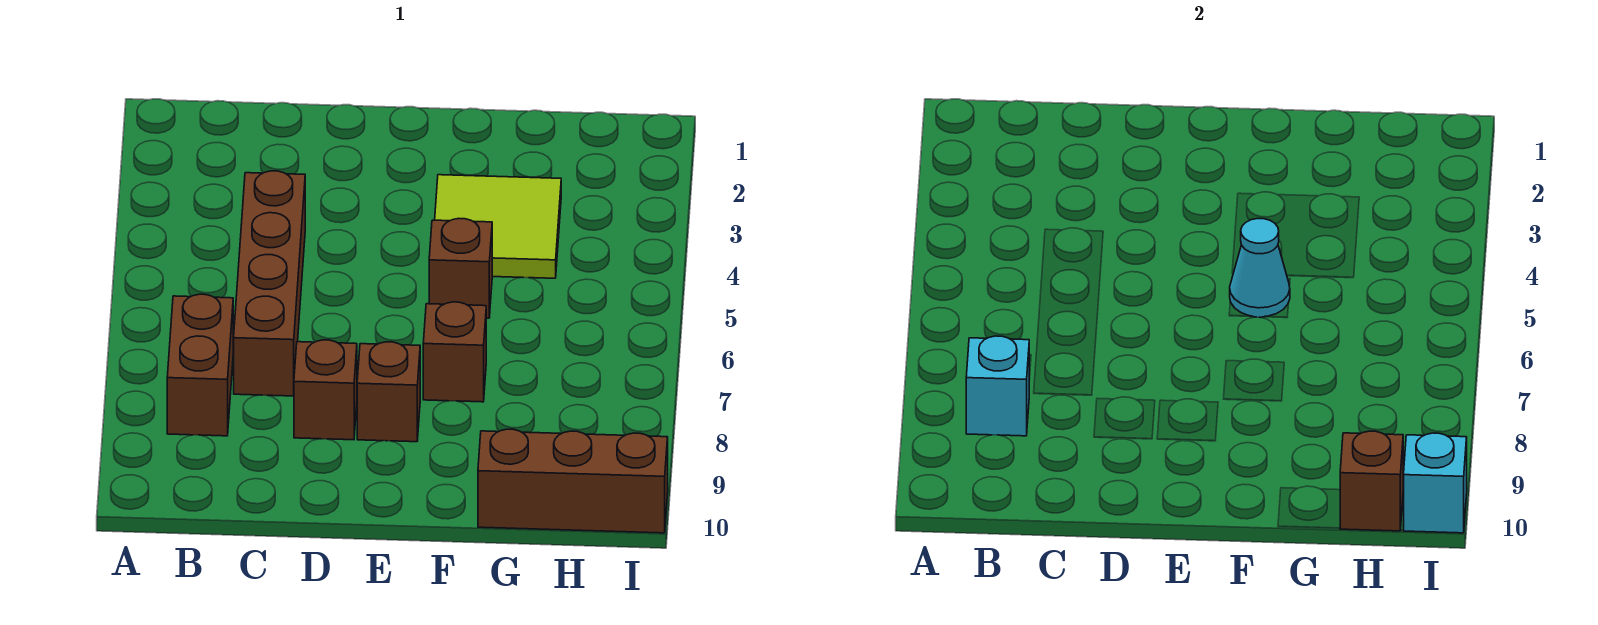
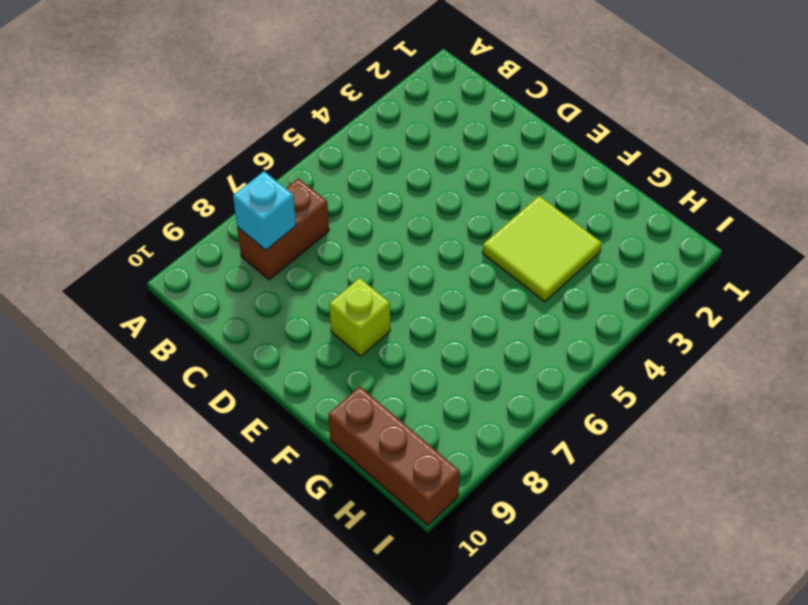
lime brick E8 level 1 -> brown brick E8 level 1
none -> brown brick C4:C7 level 1
none -> brown brick D8 level 1
none -> brown brick F5 level 1

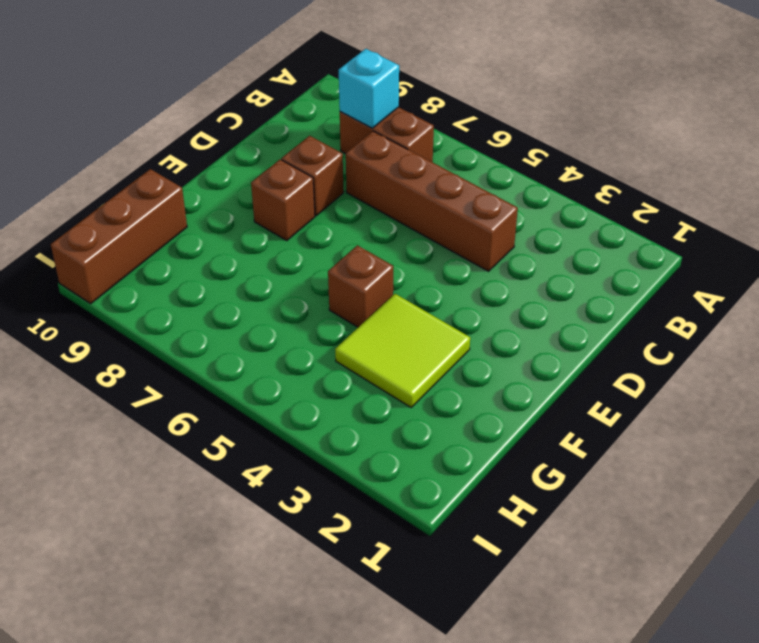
none -> brown brick F7 level 1
none -> cyan cone F5 level 2
none -> brown brick H10 level 2

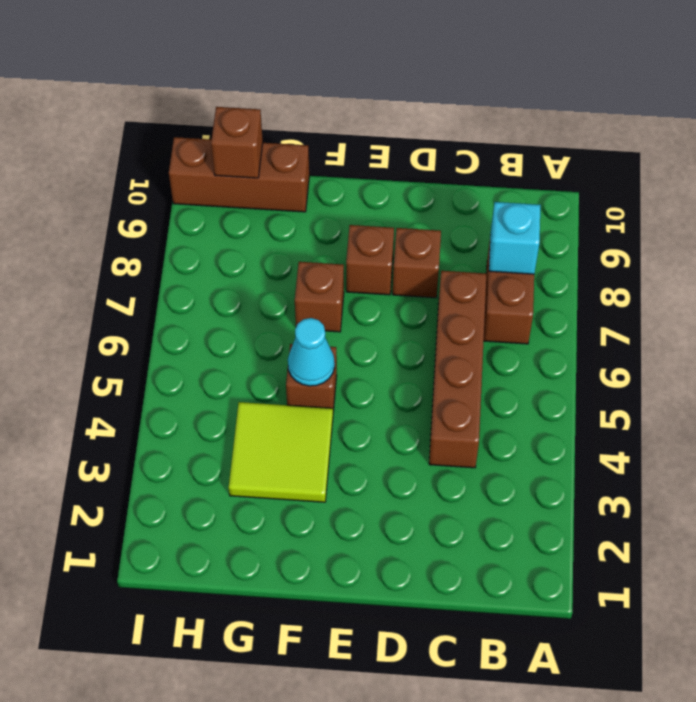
none -> cyan brick I10 level 2

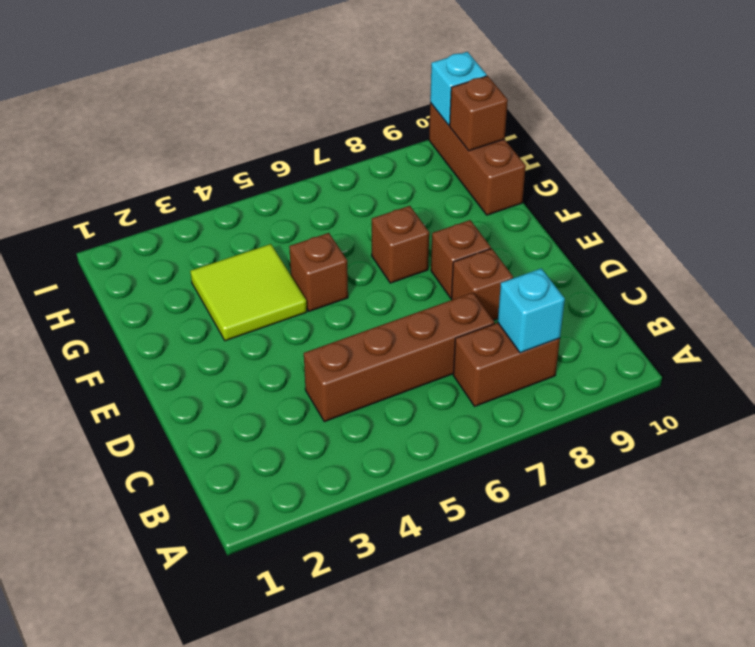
none -> cyan cone F5 level 2

